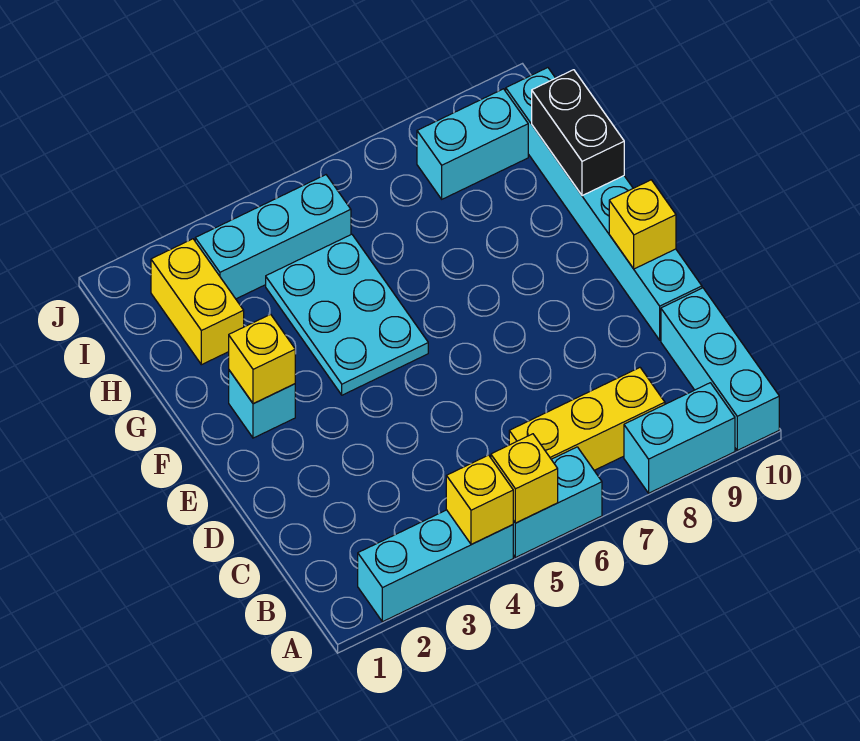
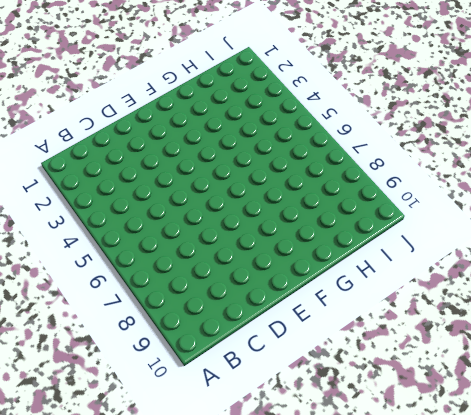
none -> cyan brick A2:A4 level 1
none -> cyan brick A5:A6 level 1
none -> cyan brick A8:A9 level 1

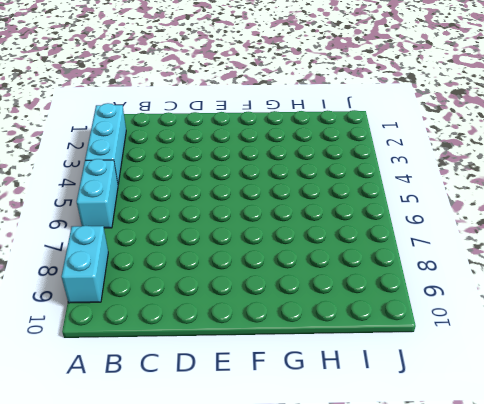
none -> cyan brick A10:C10 level 1
none -> yellow brick B6:B8 level 1
none -> cyan brick D10:I10 level 1

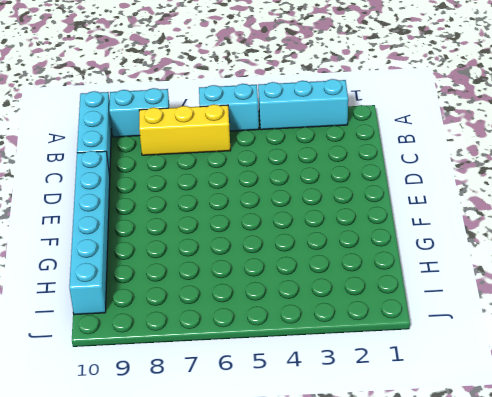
none -> cyan brick F2 level 1
none -> cyan plate F4:H5 level 1
none -> yellow brick H2:I2 level 1

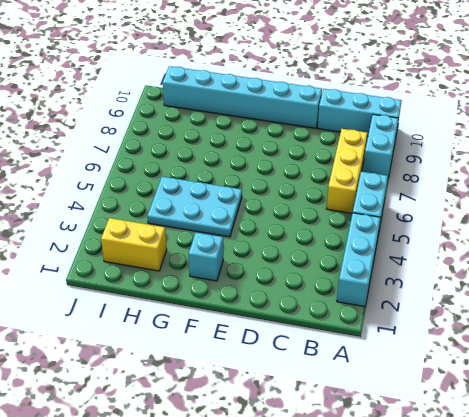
none -> cyan brick I3:I5 level 1
none -> cyan brick I8:I9 level 1
none -> yellow brick A4 level 2

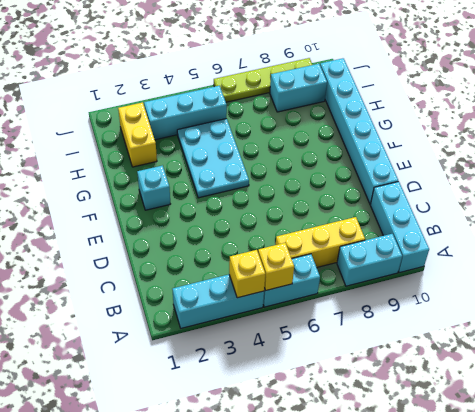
lime plate J6:J9 level 1 -> none
none -> yellow brick E10 level 2
none -> yellow brick F2 level 2
none -> black brick G10:H10 level 2

